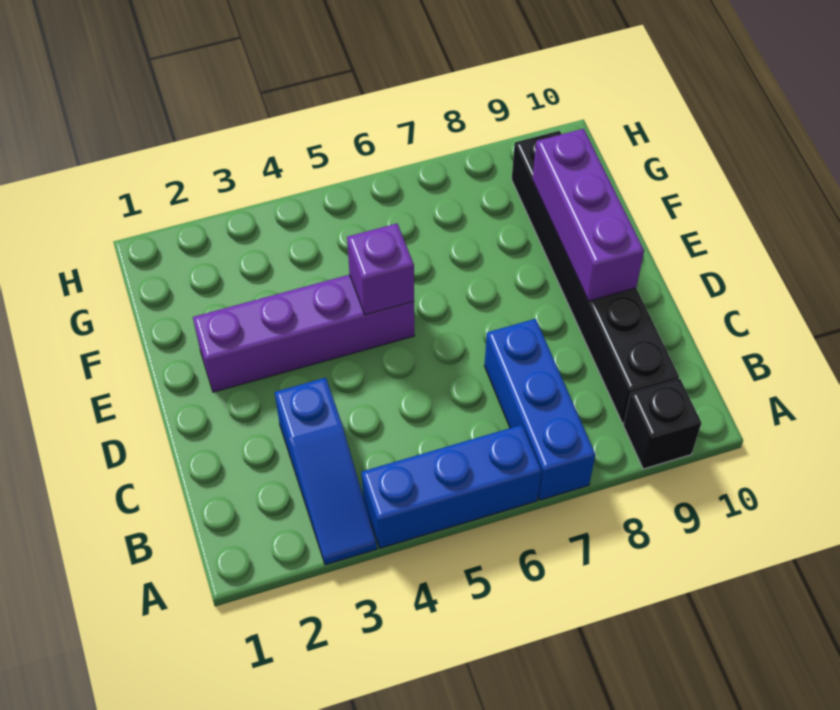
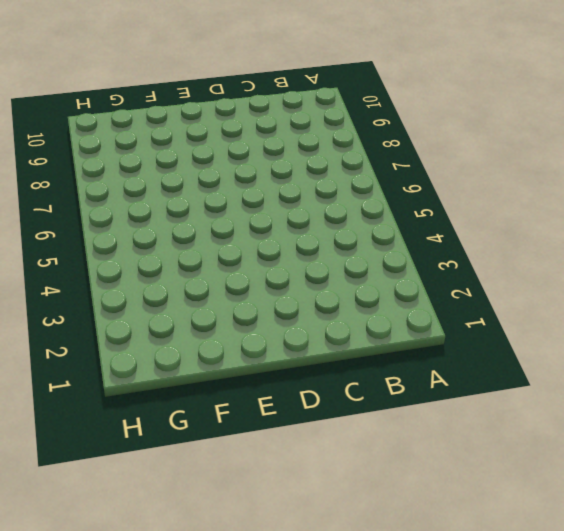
none -> blue slope A3:C3 level 1 top C
none -> blue brick A4:A6 level 1

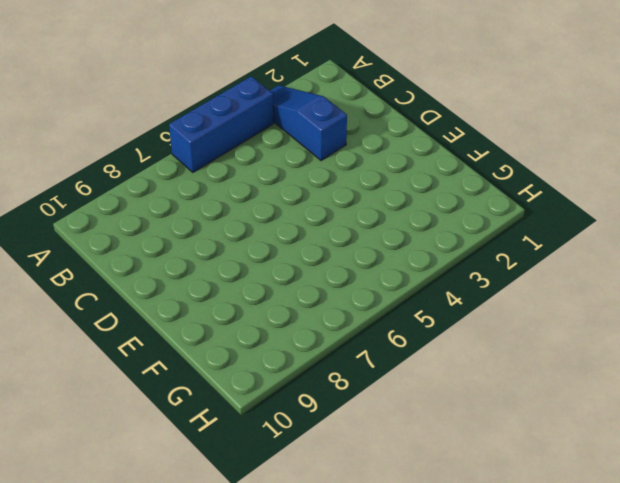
none -> blue brick A7:C7 level 1
none -> black brick A9 level 1

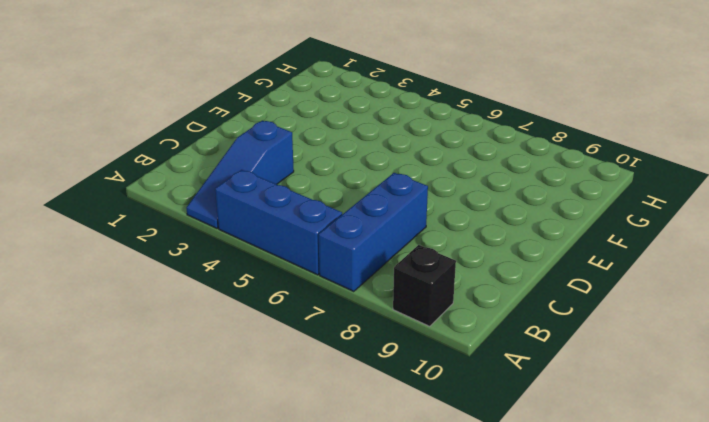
none -> black brick B9:G9 level 1
none -> purple brick E2:E5 level 1

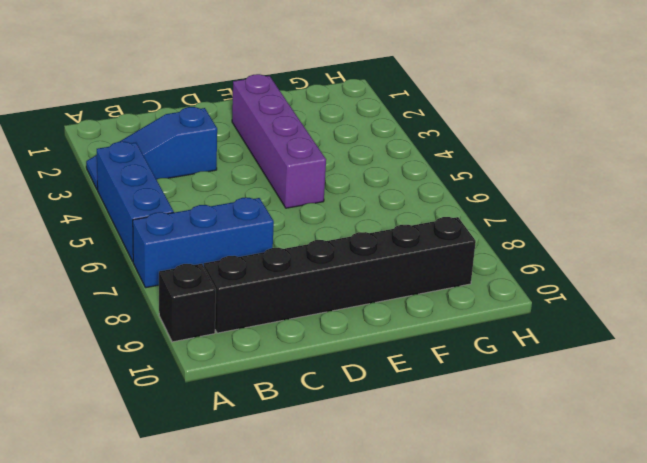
none -> purple brick D9:F9 level 2
none -> purple brick E5 level 2

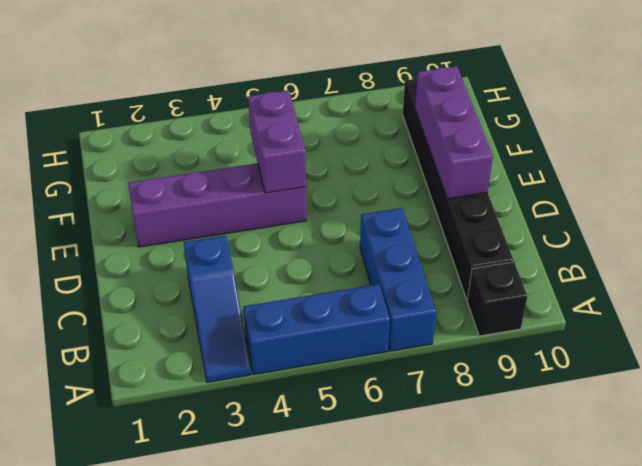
purple brick E5:F5 level 2 -> purple brick E5 level 2

